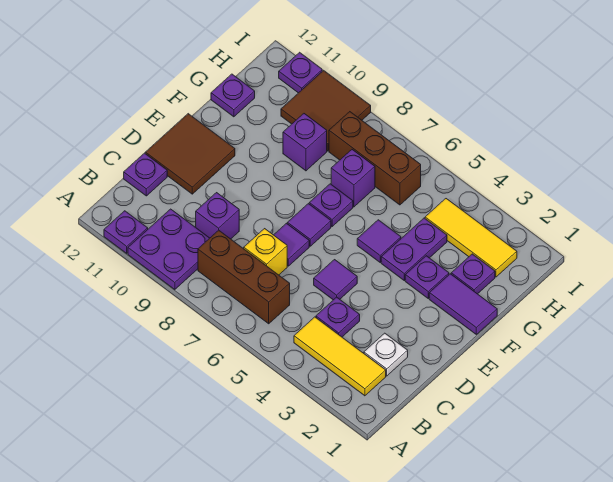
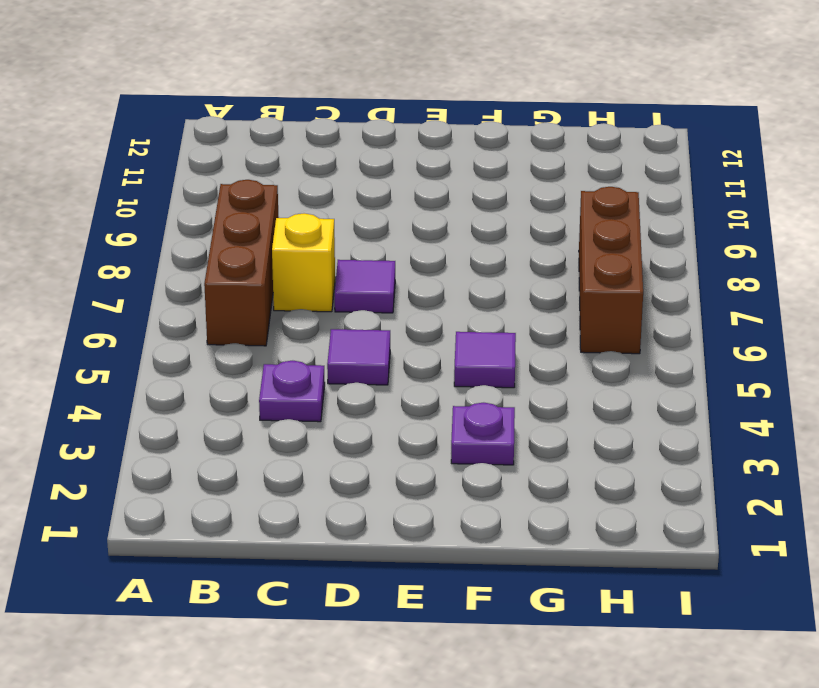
none -> purple plate A9:B10 level 1
none -> purple plate A11 level 1
none -> yellow tile B2:B4 level 1

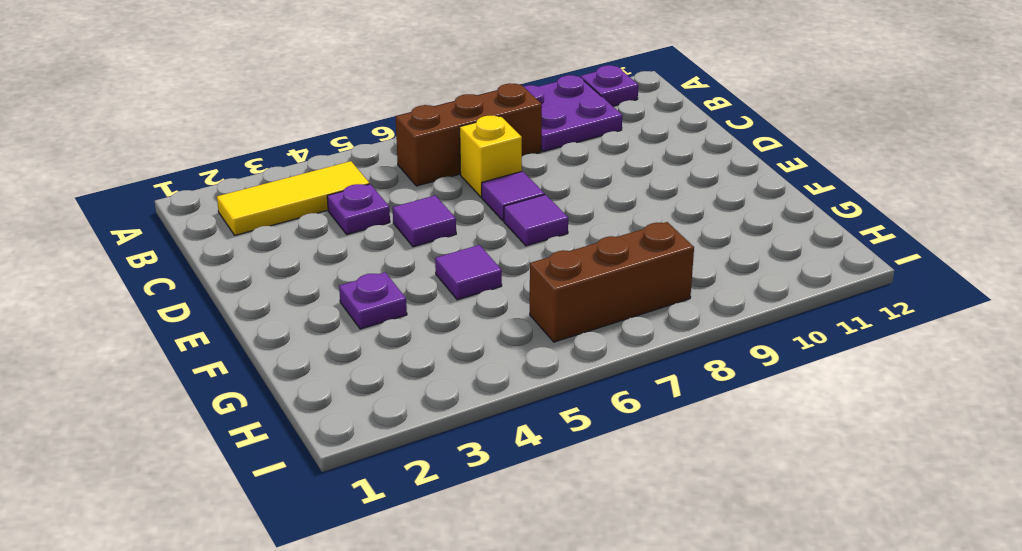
none -> white plate C2 level 1
none -> purple brick C9 level 1
none -> purple plate C12 level 1

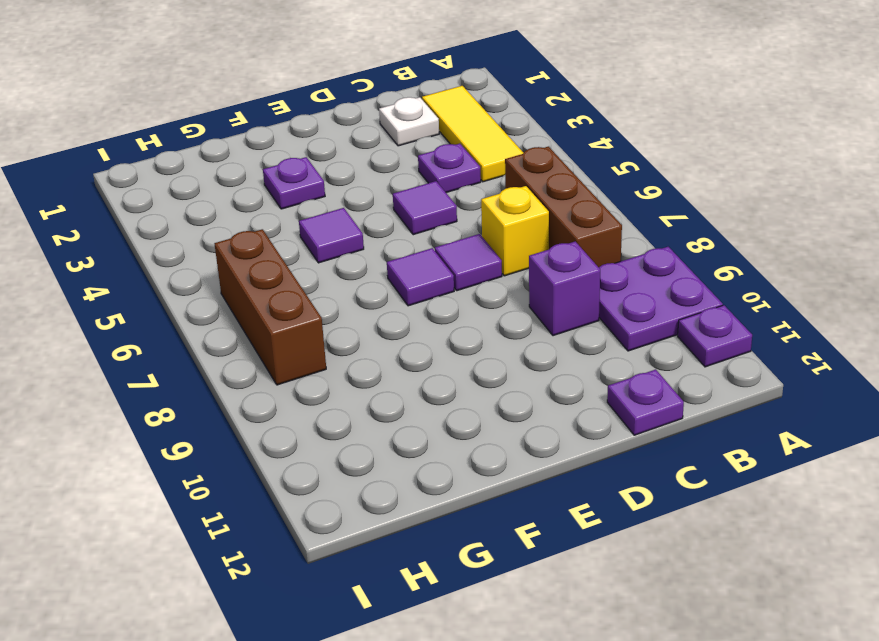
none -> brown tile D11:E12 level 1
none -> purple tile F1:F2 level 1
none -> purple plate F4:G4 level 1

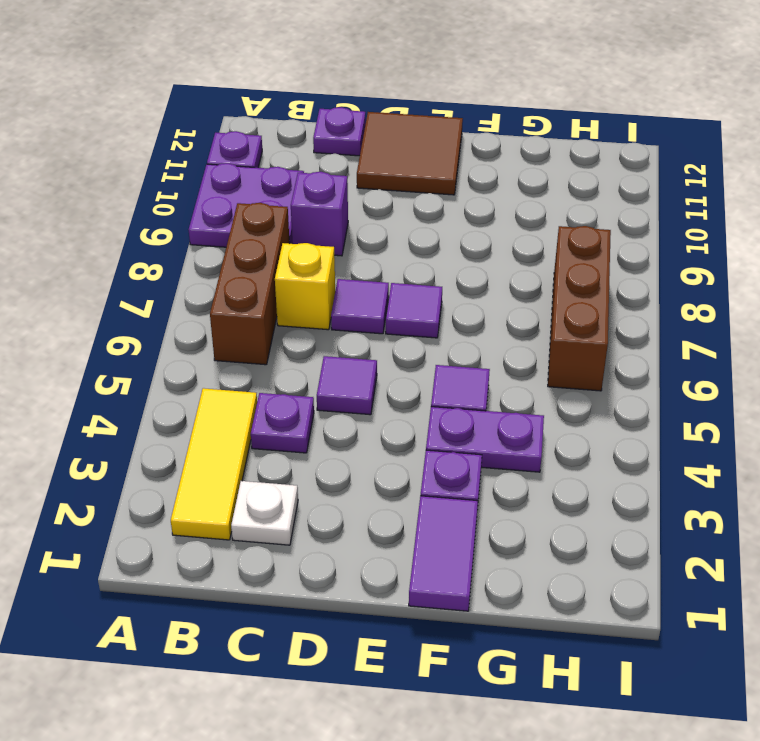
none -> purple plate F7 level 1
none -> purple plate G2 level 1
none -> purple brick G7 level 1

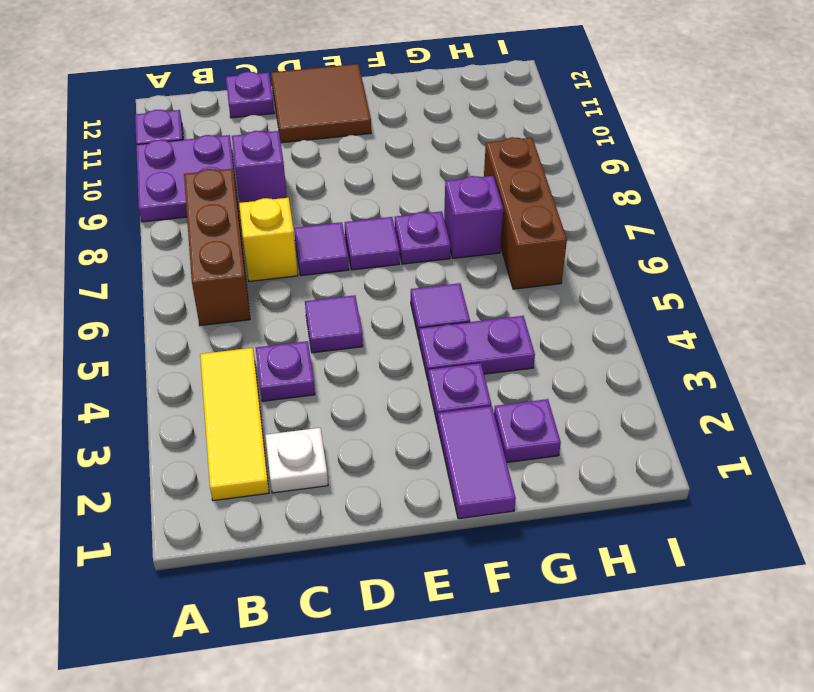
none -> purple brick G9 level 1
none -> purple plate G12 level 1
none -> yellow tile H2:H4 level 1

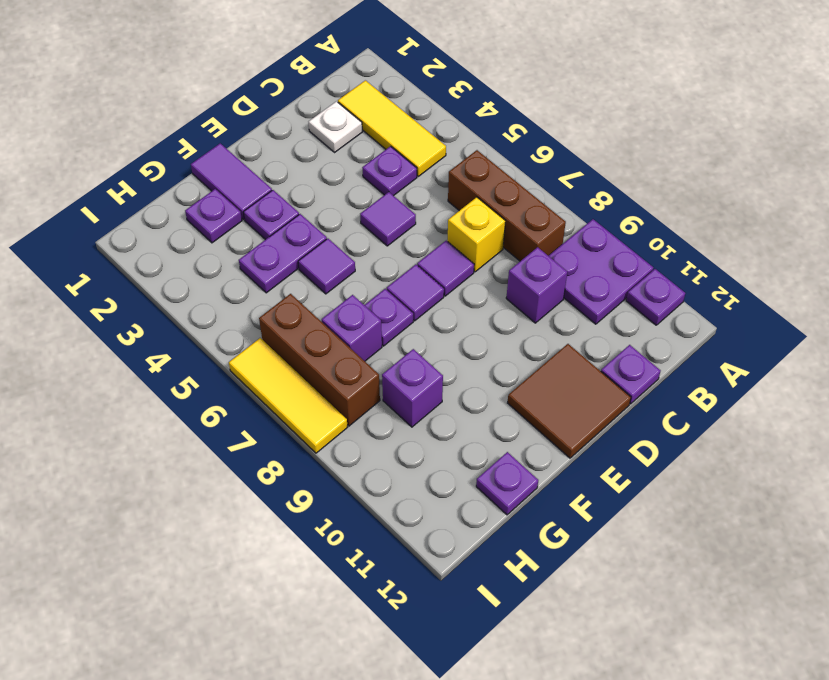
yellow tile I6:I8 level 1 -> yellow tile H2:H4 level 1
none -> brown tile H9:I10 level 1
none -> purple plate I11 level 1

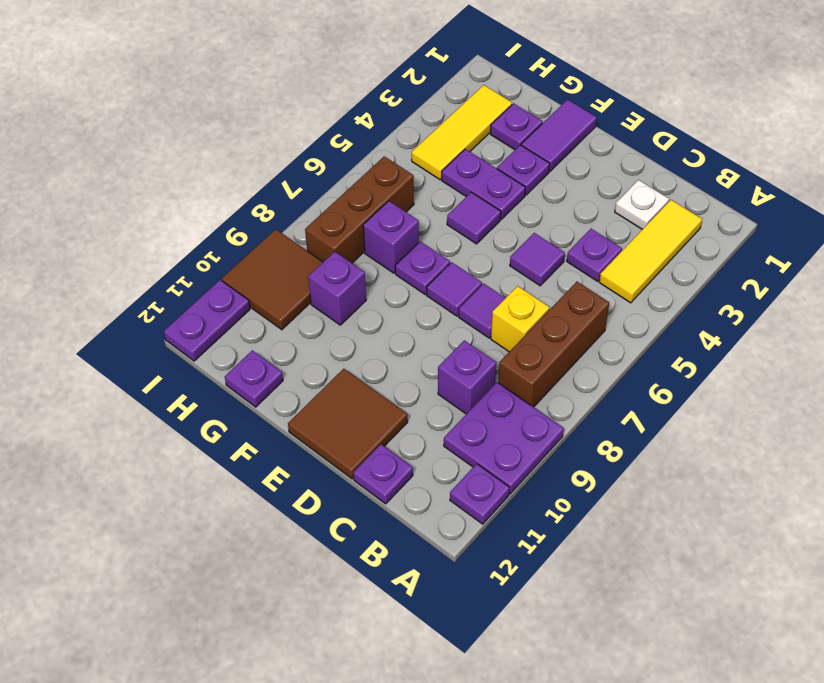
purple plate I11:I12 level 1 -> purple plate I11 level 1

